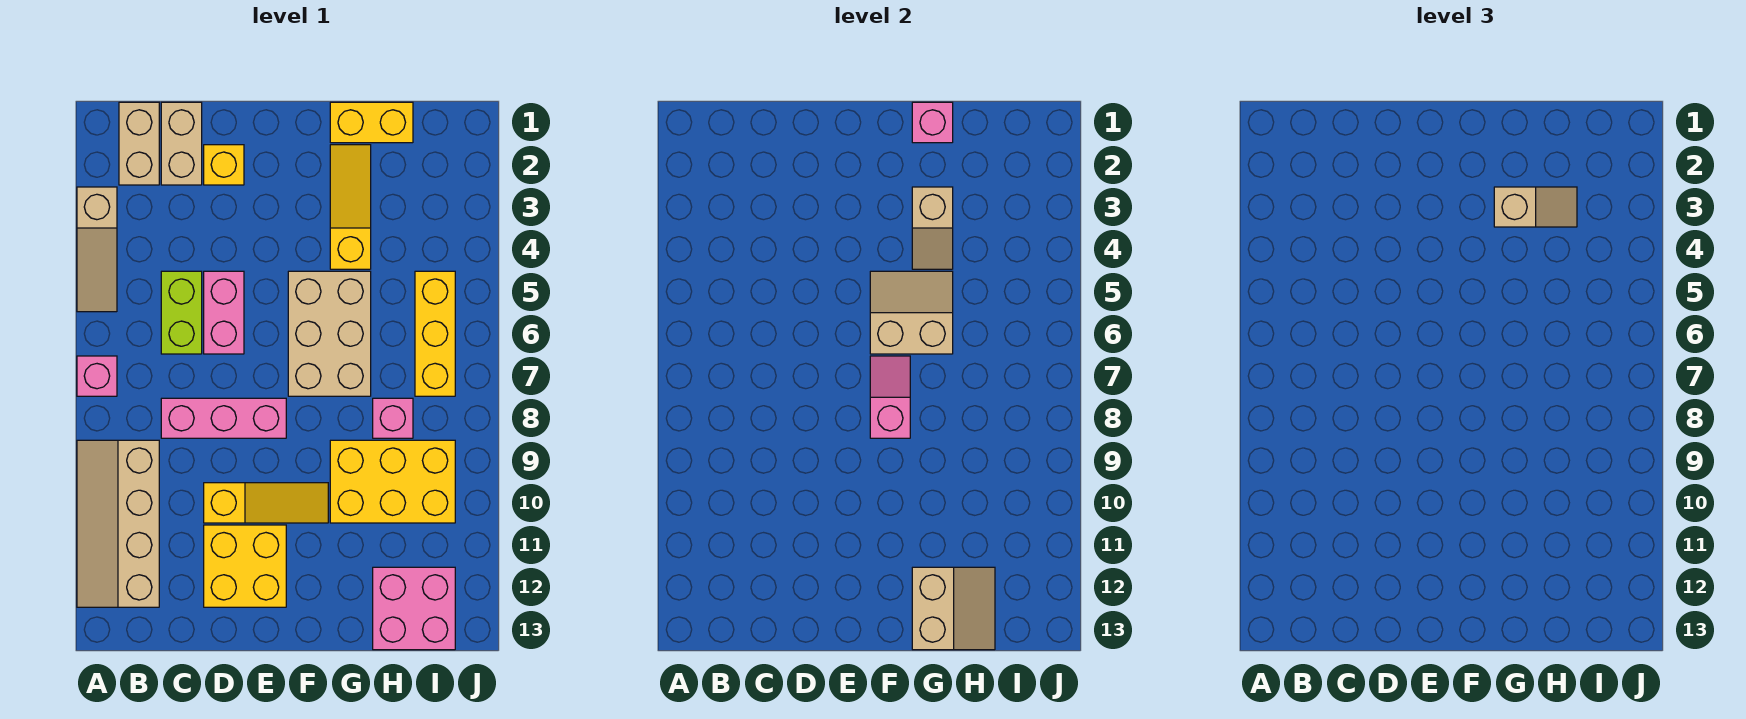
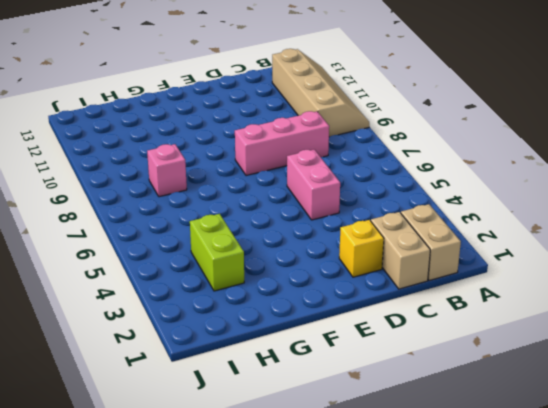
lime brick H3:H4 level 1 -> lime brick C5:C6 level 1
none -> tan slope A3:A5 level 1 top 3
none -> pink brick A7 level 1
none -> yellow slope D10:F10 level 1 top D

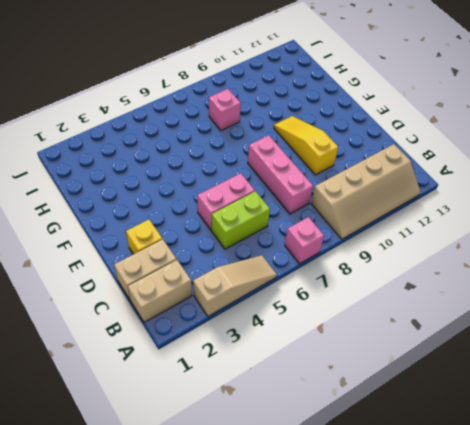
none -> yellow brick D11:E12 level 1
none -> tan brick F5:G7 level 1
none -> yellow brick G1:H1 level 1

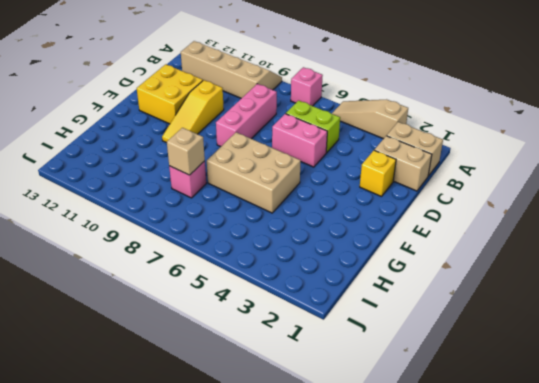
tan brick H8 level 2 -> none
none -> yellow brick G1:H1 level 1
none -> yellow slope G2:G4 level 1 top 4
none -> yellow brick G9:I10 level 1

